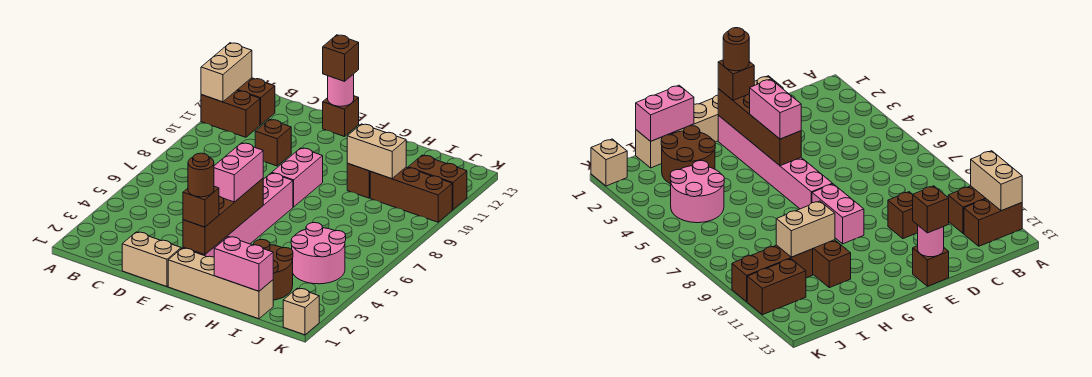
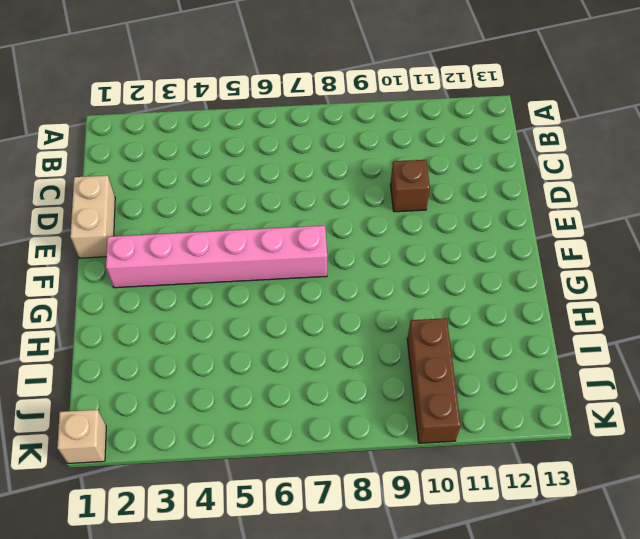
none -> brown brick A11:B11 level 1
none -> brown brick A12:B12 level 1
none -> brown brick E13 level 1

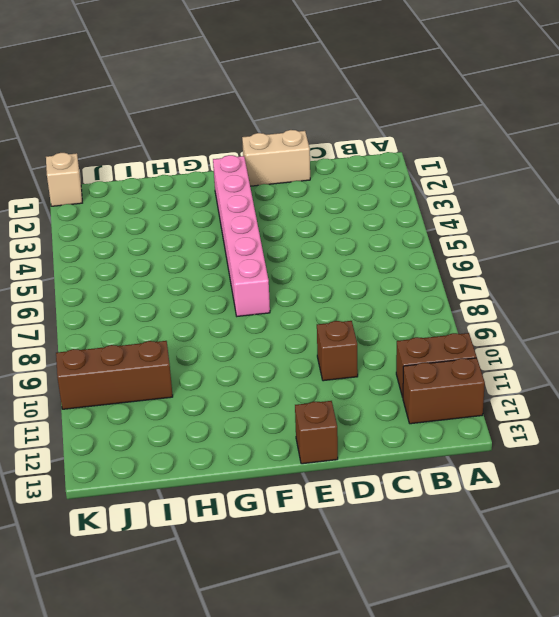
none -> tan brick F1:I1 level 1
none -> pink brick F8:F9 level 1
none -> brown round brick H2:I3 level 1

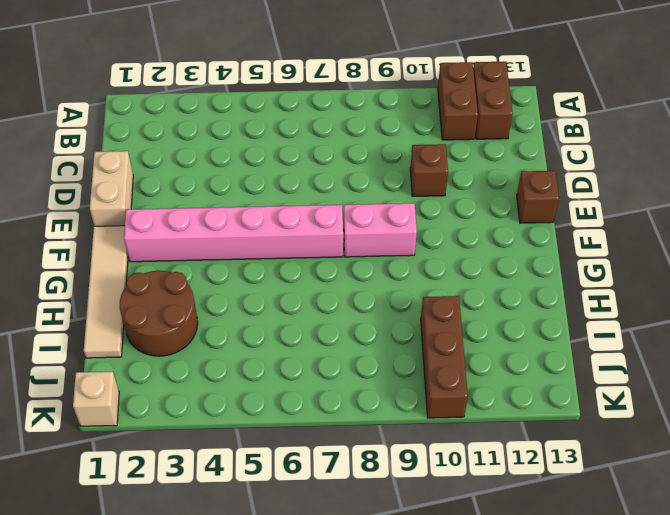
tan tile F1:I1 level 1 -> tan brick F1:I1 level 1
none -> brown brick H10:H11 level 1
none -> pink round brick I4:J5 level 1
none -> brown brick J11:K11 level 1

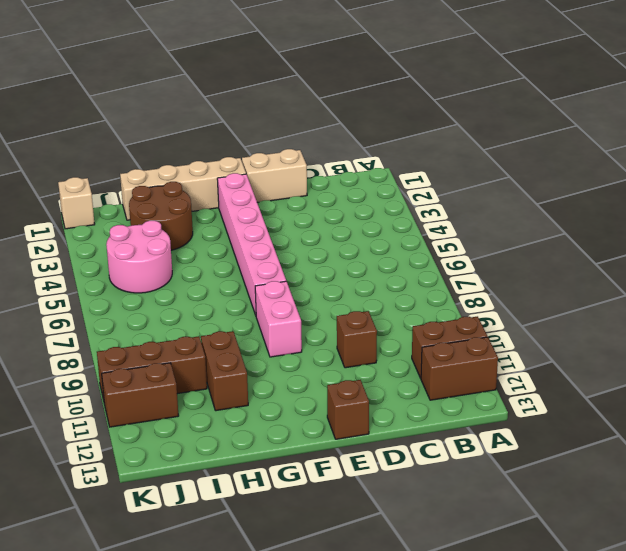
none -> tan brick A11:A12 level 2
none -> pink round brick E13 level 2
none -> brown brick F2:F5 level 2

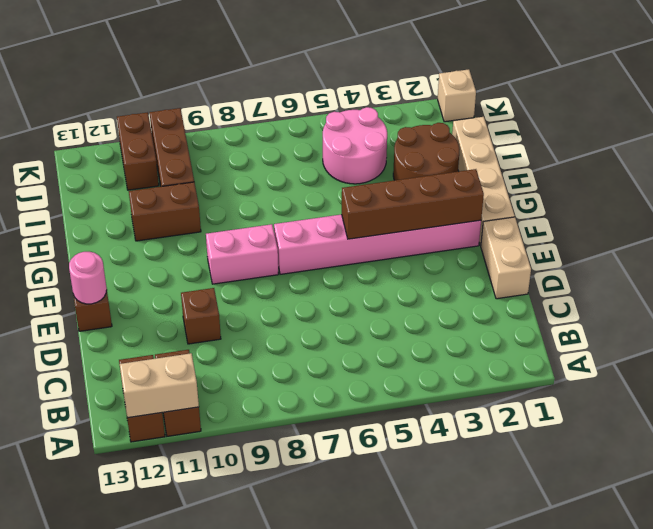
none -> pink brick H1:I1 level 2
none -> tan brick H10:I10 level 2
none -> brown brick E13 level 3

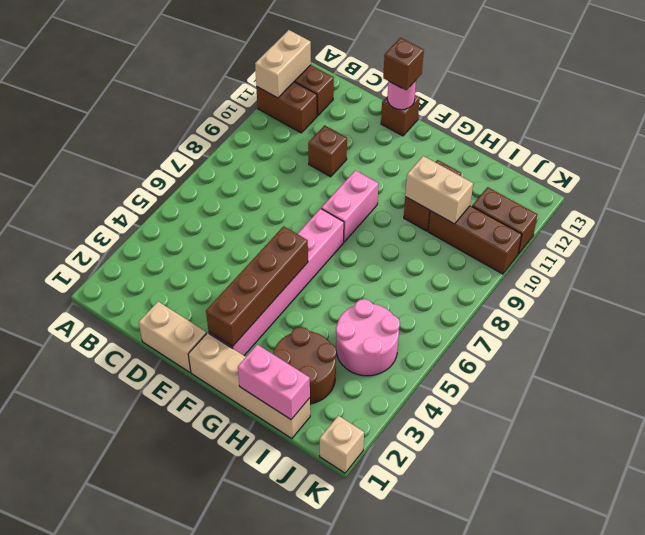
none -> brown brick F2 level 3
none -> pink brick F4:F5 level 3
none -> brown round brick F2 level 4

